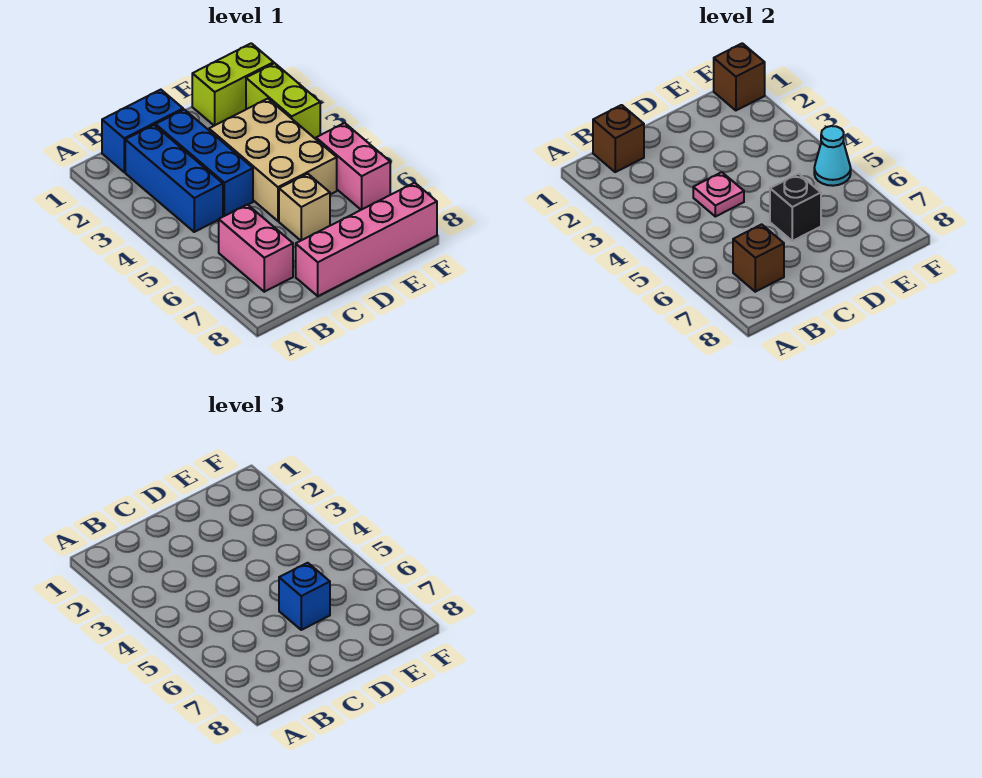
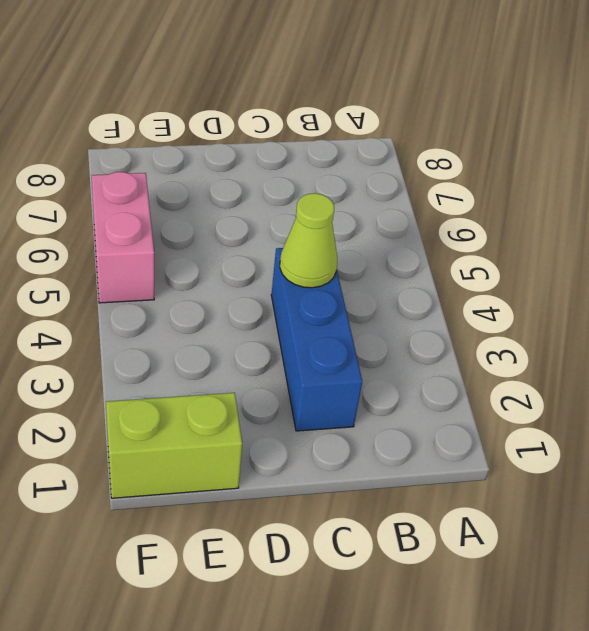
lime cone C4 level 2 -> pink plate C4 level 2
none -> blue brick B1:C1 level 1
none -> blue brick B2:B4 level 1
none -> pink brick B6:B7 level 1

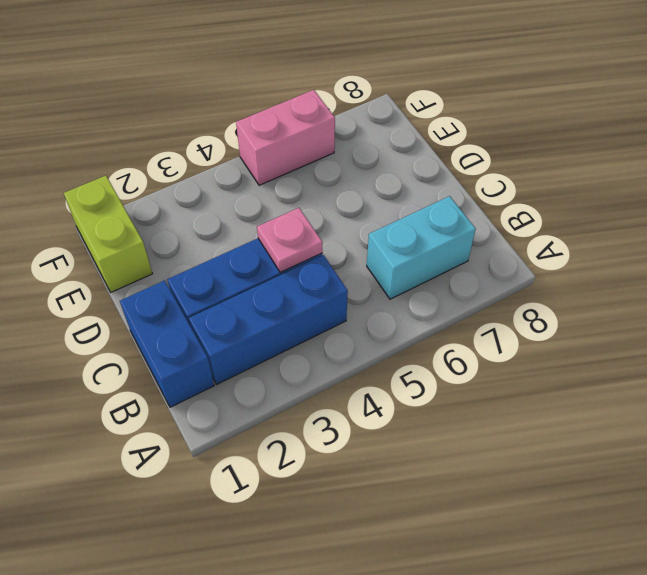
cyan brick B6:B7 level 1 -> pink brick B6:B7 level 1
none -> pink brick C8:F8 level 1
none -> tan brick D3:E5 level 1
none -> tan brick D6 level 1

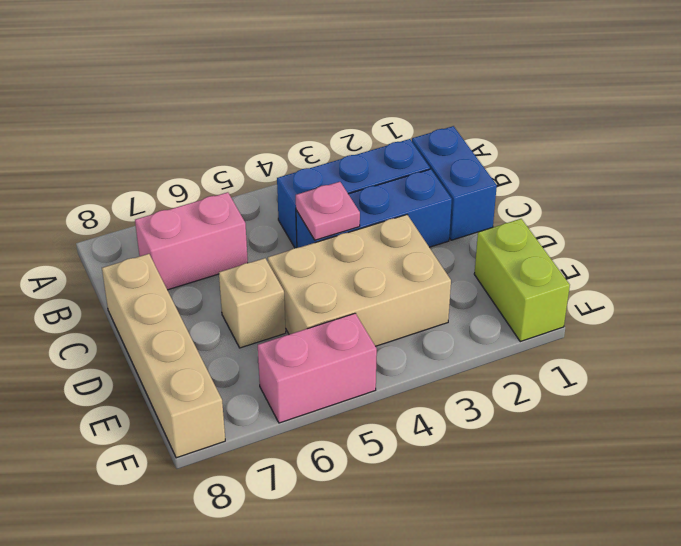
tan brick C8:F8 level 1 -> pink brick C8:F8 level 1
none -> lime brick F2:F3 level 1
none -> brown brick B1 level 2
none -> brown brick B7 level 2

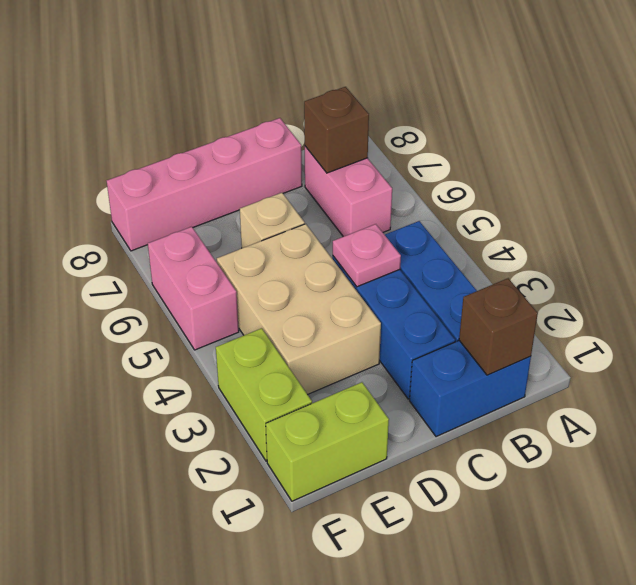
none -> black brick D6 level 2
none -> brown brick F1 level 2
none -> cyan cone F5 level 2

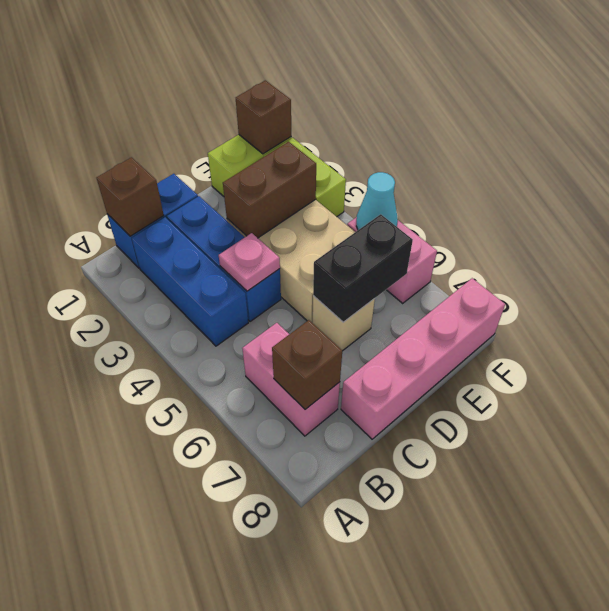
brown brick D3:E3 level 2 -> none
black brick D6:E6 level 2 -> black brick D6 level 2
none -> blue brick D6 level 3

